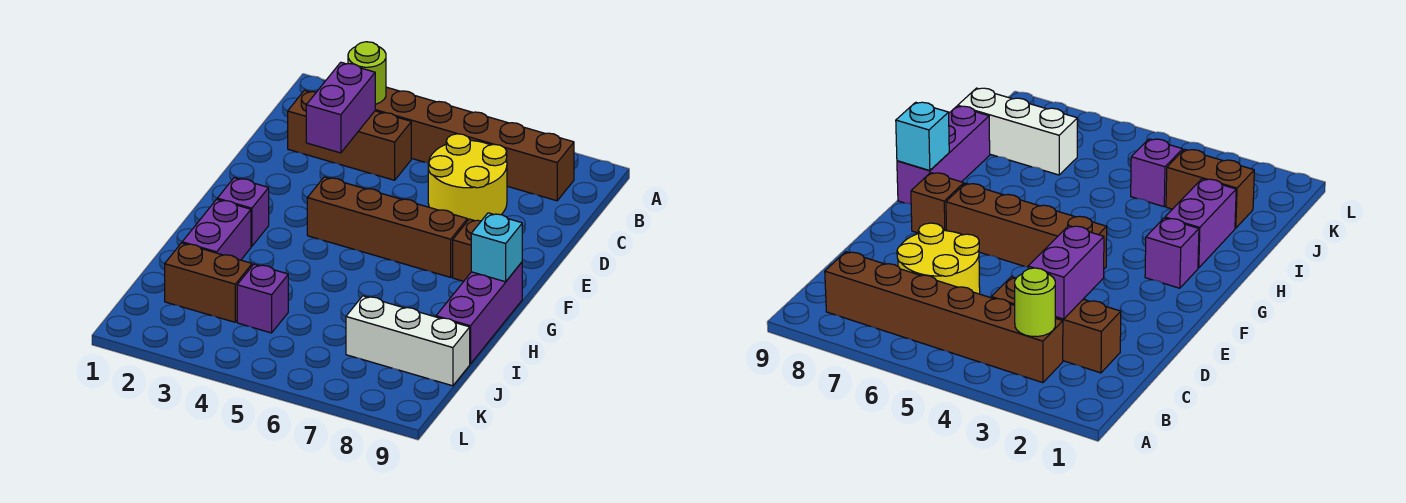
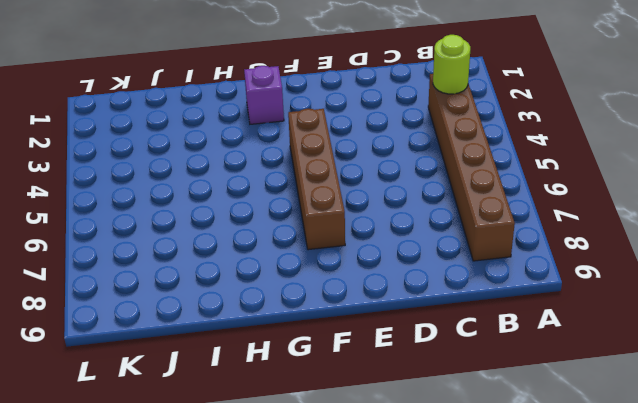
none -> brown brick C2:C4 level 1
none -> yellow round brick C6:D7 level 1
none -> brown brick F8 level 1

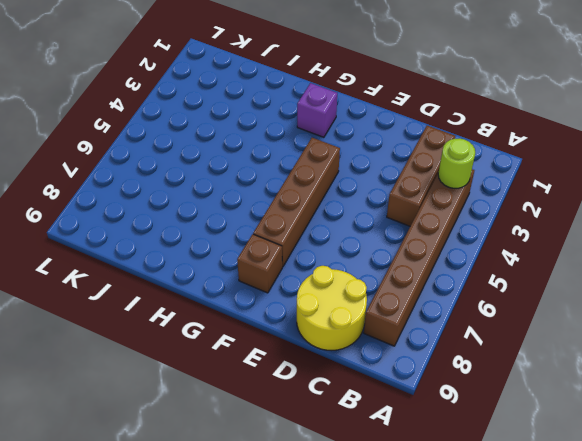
yellow round brick C8:D9 level 1 -> yellow round brick C6:D7 level 1
none -> purple brick G9:I9 level 1
none -> purple brick H2:I2 level 1
none -> brown brick J2:J3 level 1

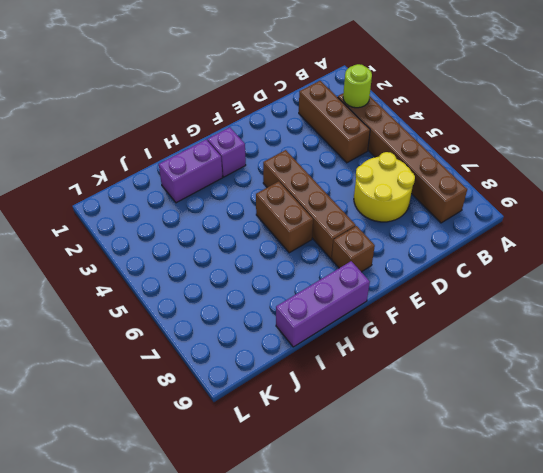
brown brick G5:G6 level 1 -> brown brick J2:J3 level 1
none -> purple brick J4 level 1
none -> white brick J7:J9 level 1
none -> purple brick C3:D3 level 2

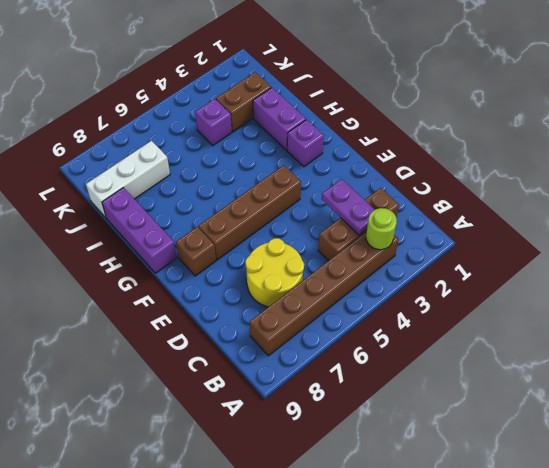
purple plate C3:D3 level 2 -> purple brick C3:D3 level 2
none -> cyan brick G9 level 2

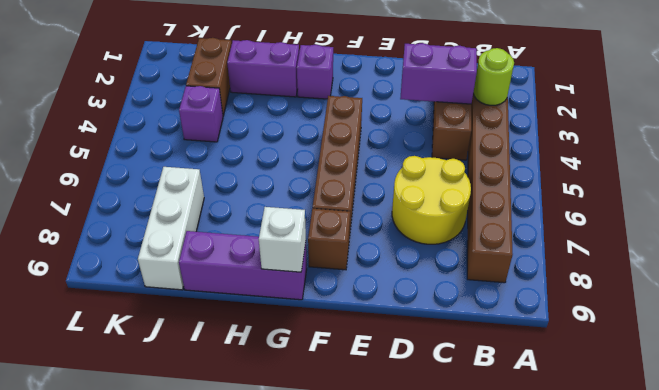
white brick G9 level 2 -> cyan brick G9 level 2

